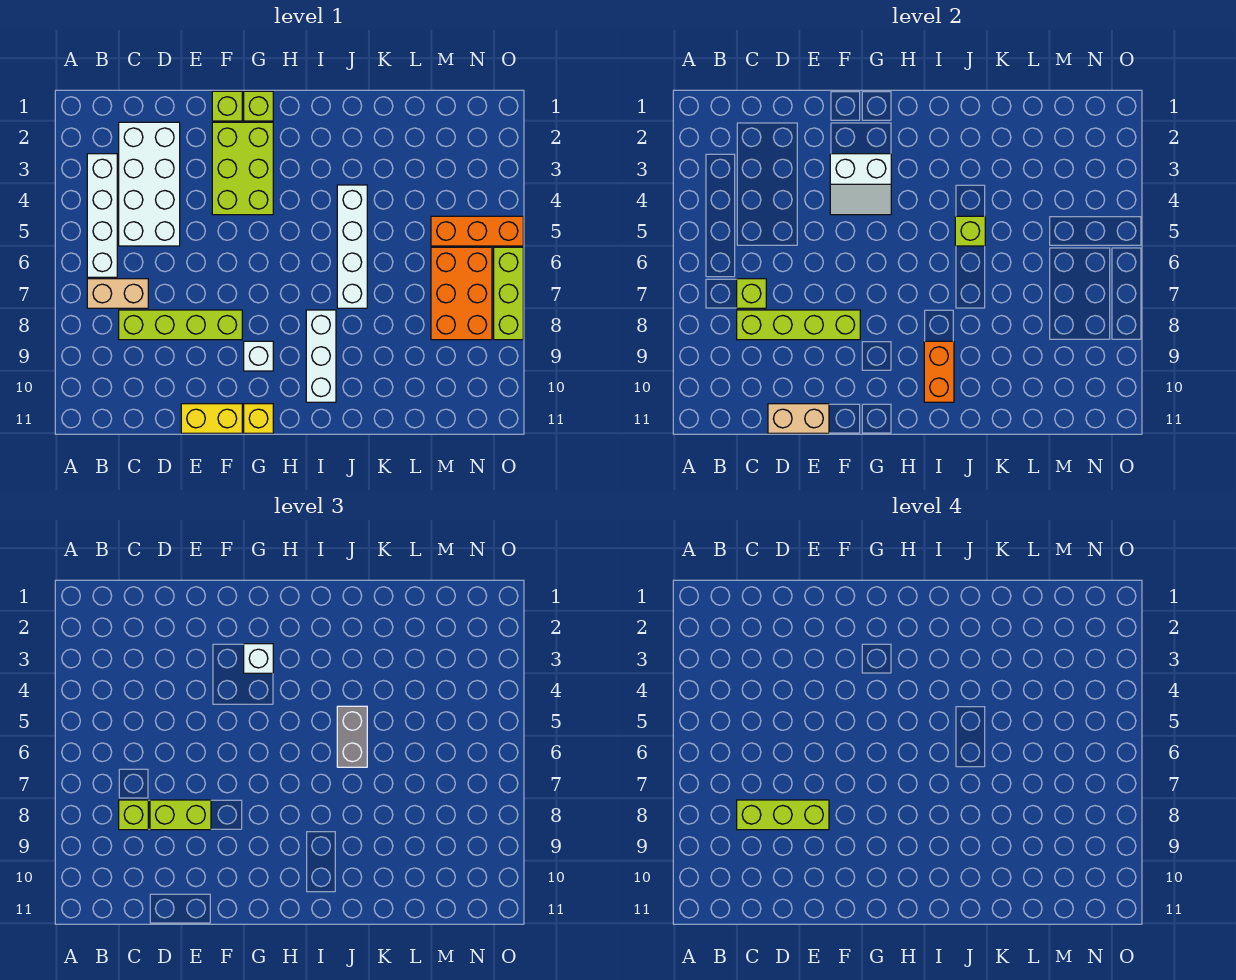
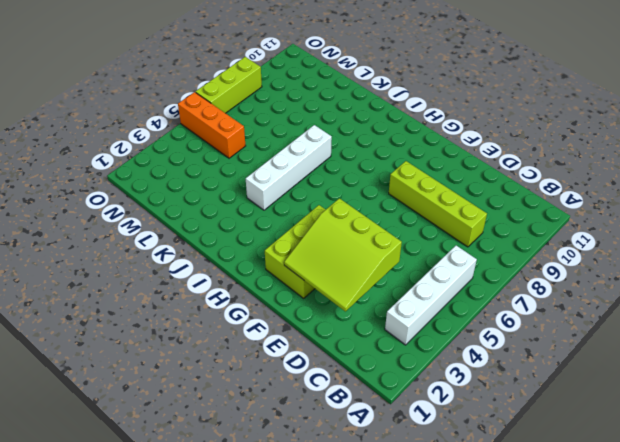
lime slope D2:F4 level 2 top 4 -> white slope F3:G4 level 2 top 3
none -> tan brick B7:C7 level 1
none -> white brick C2:D5 level 1
none -> yellow brick E11:F11 level 1

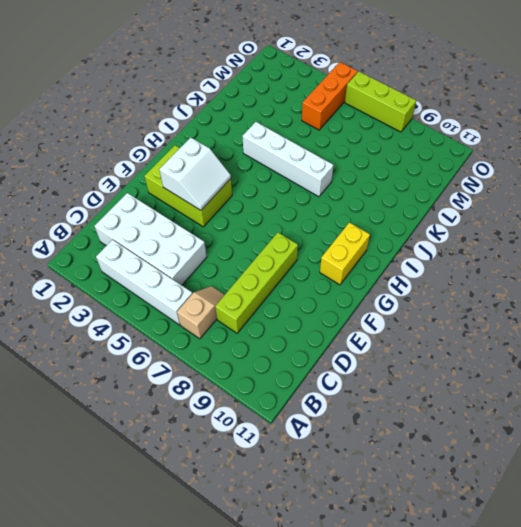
tan slope B7:C7 level 1 top B -> tan brick B7:C7 level 1
yellow brick G10:H10 level 1 -> yellow brick E11:F11 level 1
none -> lime brick F1 level 1
none -> lime brick G1 level 1
none -> white brick G9 level 1

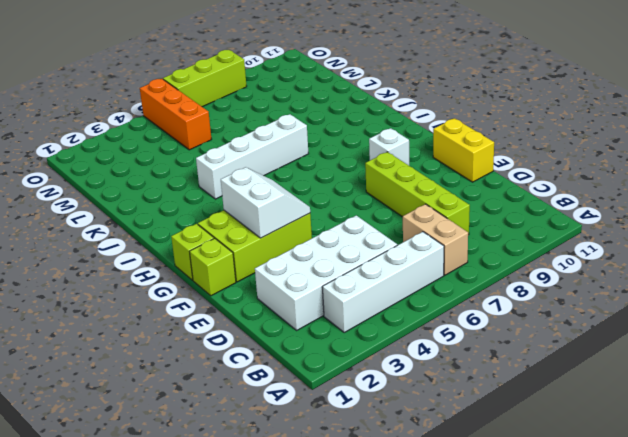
none -> yellow brick G11 level 1
none -> white brick I8:I10 level 1
none -> orange brick M6:N8 level 1

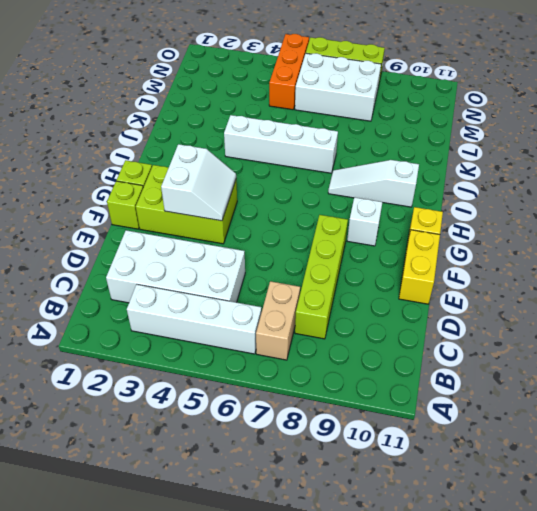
white slope I8:I10 level 1 top 10 -> white brick I8:I10 level 1
white brick M6:N8 level 1 -> orange brick M6:N8 level 1
none -> lime brick C7 level 2
none -> lime brick C8:F8 level 2
none -> tan brick D11:E11 level 2

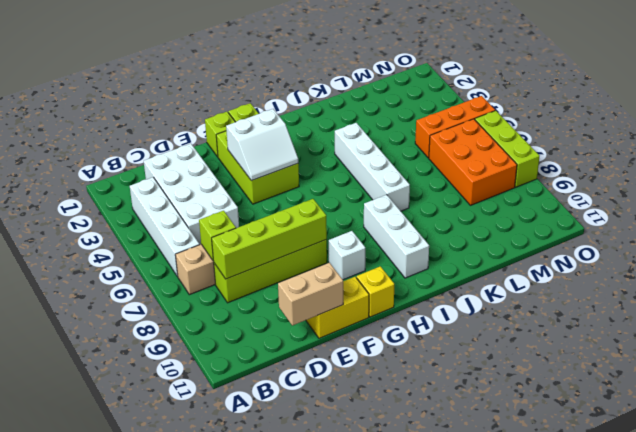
none -> orange brick I9:I10 level 2
none -> lime brick J5 level 2
none -> lime brick C8 level 3

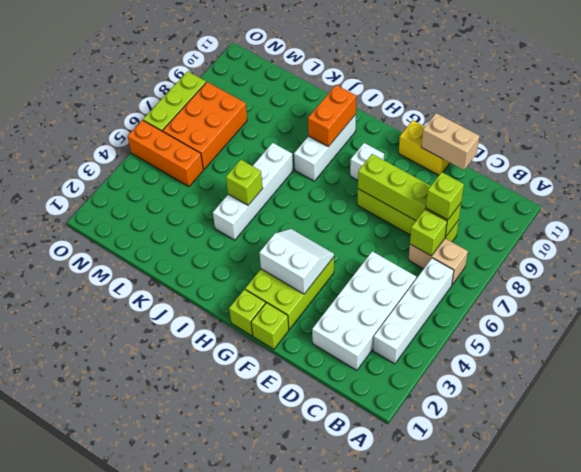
none -> yellow brick G11 level 1
none -> lime brick D8:E8 level 3
none -> white brick G3 level 3

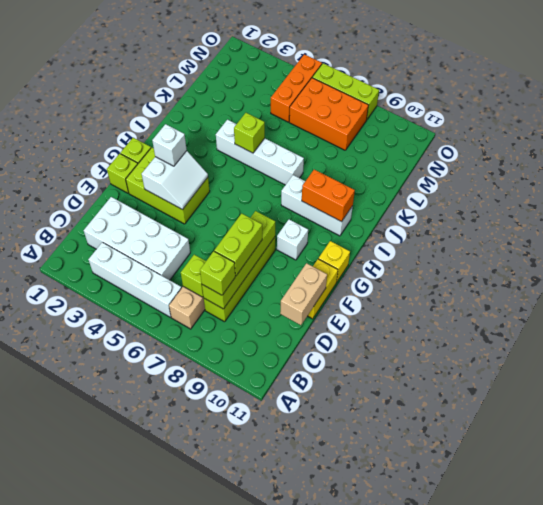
none -> grey brick J5:J6 level 3
none -> lime brick C8:E8 level 4

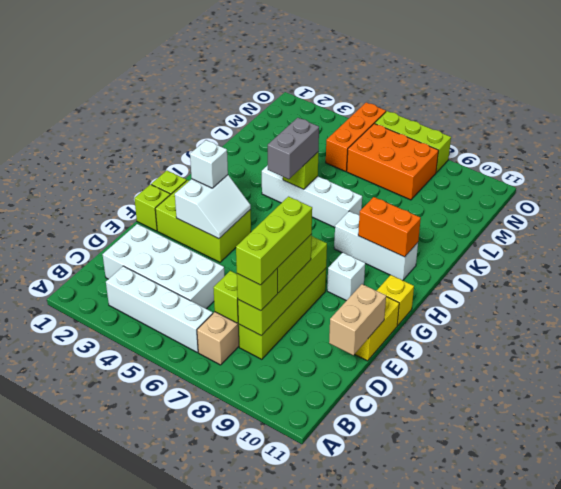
grey brick I5:J5 level 3 -> grey brick J5:J6 level 3

